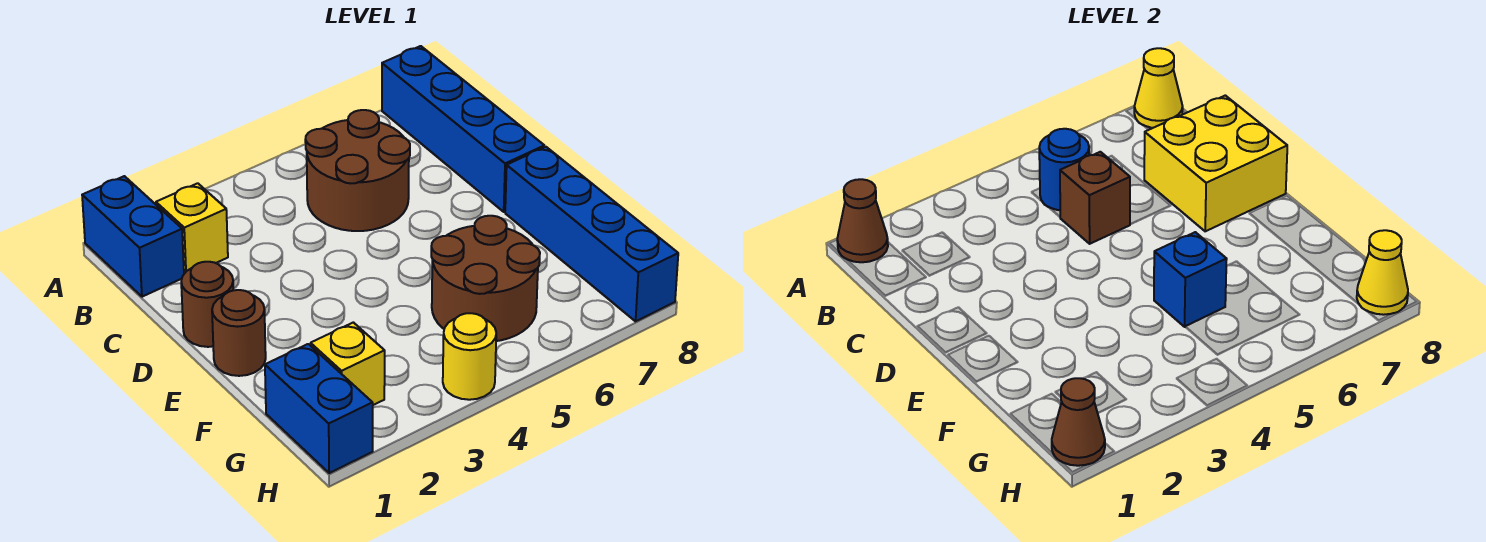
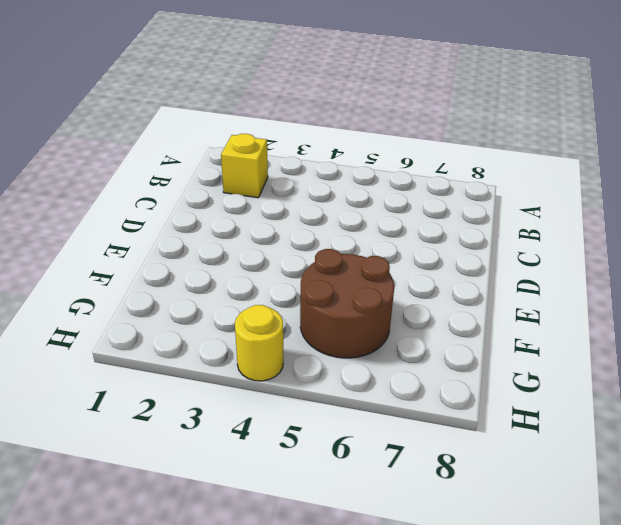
none -> blue brick A1:B1 level 1
none -> blue brick A8:D8 level 1
none -> brown round brick B5:C6 level 1

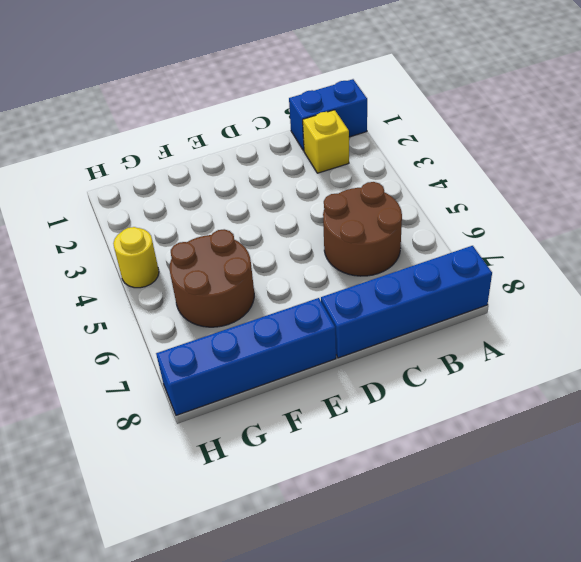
none -> brown round brick D1 level 1
none -> brown round brick E1 level 1
none -> blue brick G1:H1 level 1

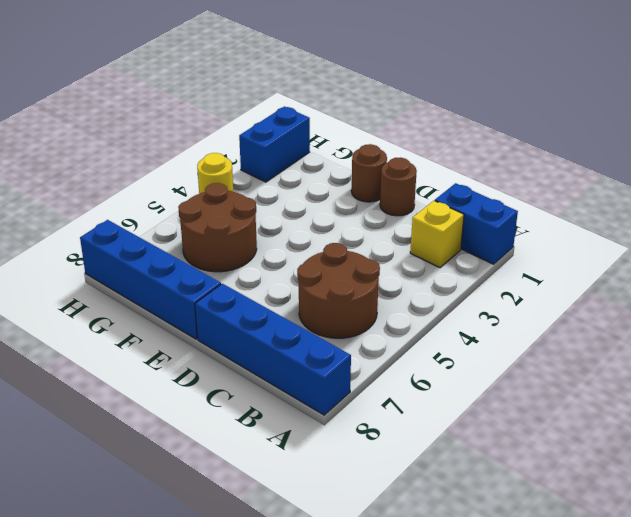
blue brick H1:H2 level 1 -> blue brick G1:H1 level 1
none -> yellow brick G2 level 1
none -> brown cone A1 level 2
none -> yellow cone A8 level 2

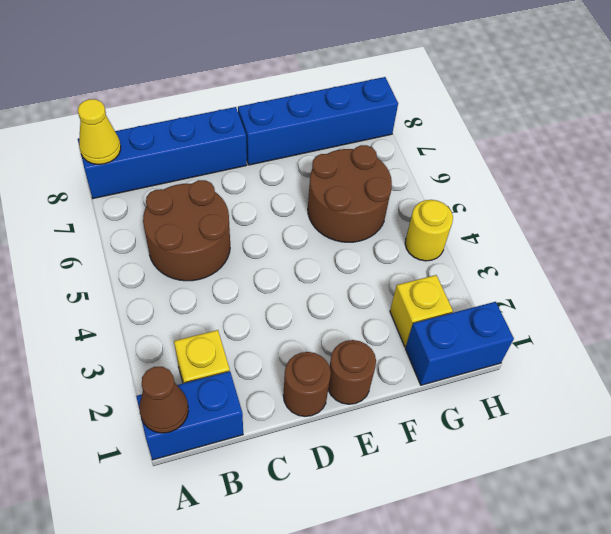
none -> blue round brick B5 level 2
none -> brown brick C5 level 2
none -> yellow brick C7:D8 level 2

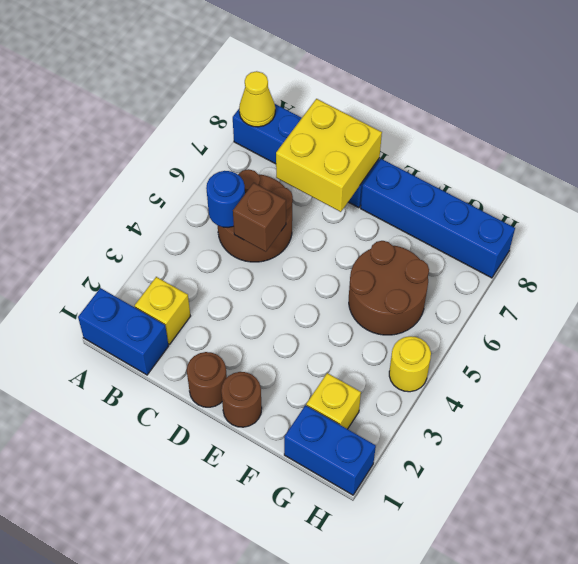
none -> brown cone A1 level 2
none -> blue brick F5 level 2
none -> brown cone H1 level 2

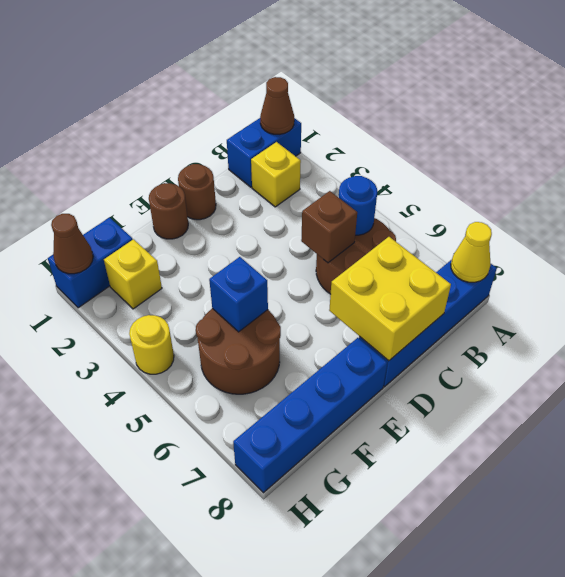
none -> yellow cone H8 level 2

